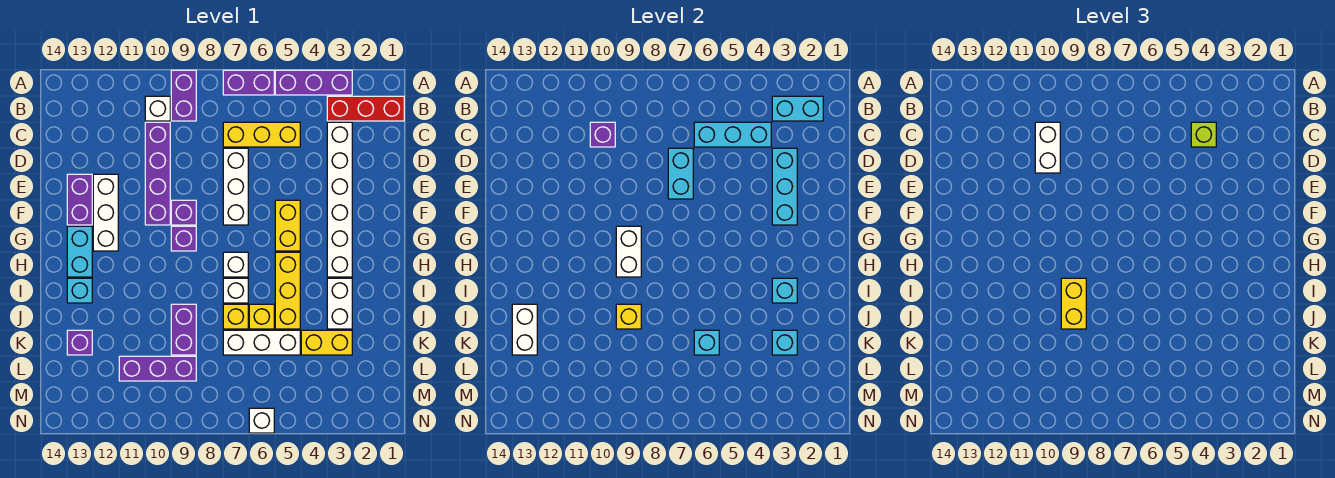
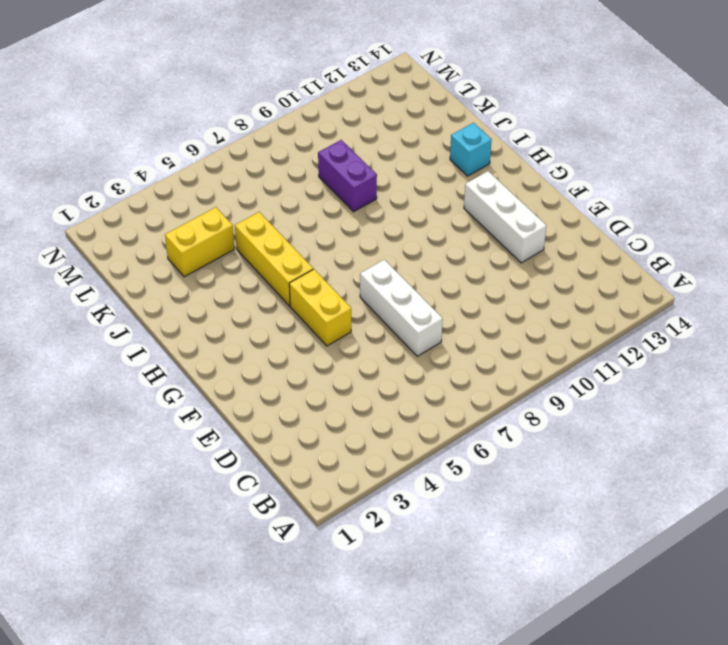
none -> purple brick A3:A5 level 1
none -> purple brick A6:A7 level 1
none -> purple brick A9:B9 level 1
none -> red brick B1:B3 level 1

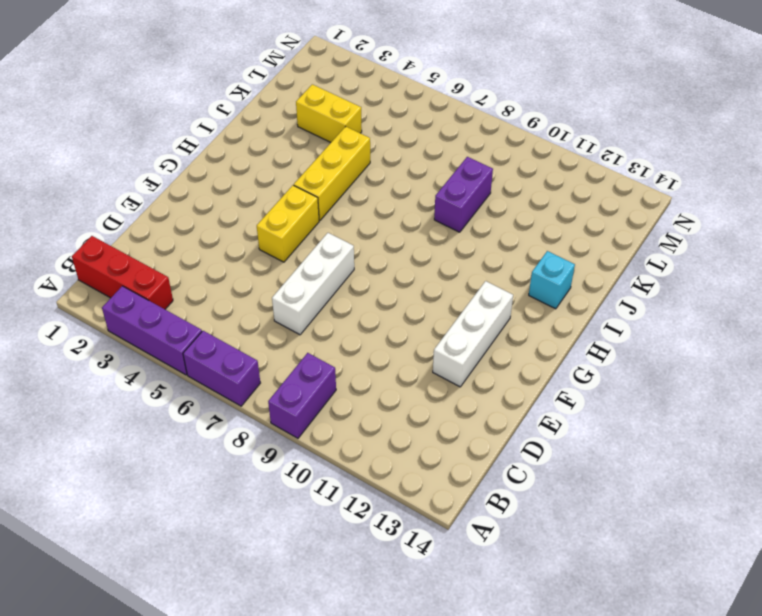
none -> white brick B10 level 1
none -> white brick C3:H3 level 1
none -> yellow brick C5:C7 level 1
none -> purple brick C10:F10 level 1

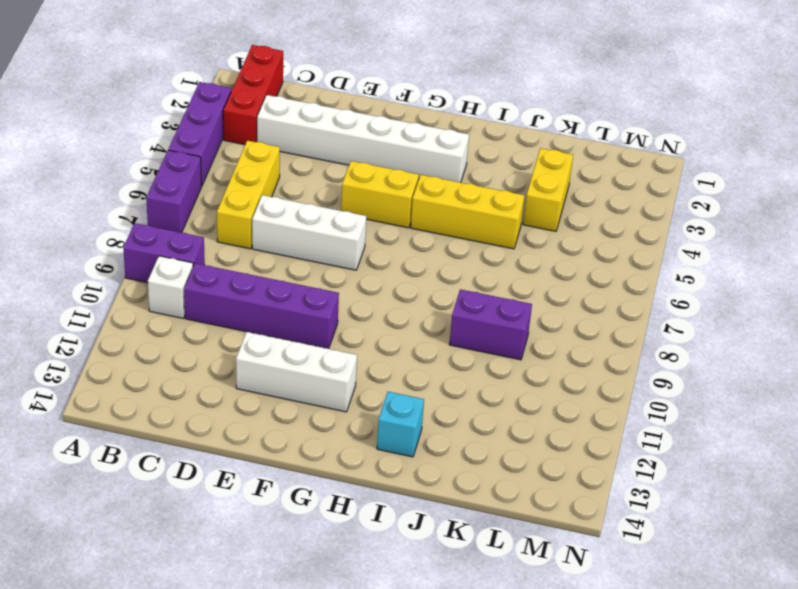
none -> purple brick E13:F13 level 1
none -> purple brick F9 level 1
none -> purple brick G9 level 1
none -> cyan brick G13:H13 level 1

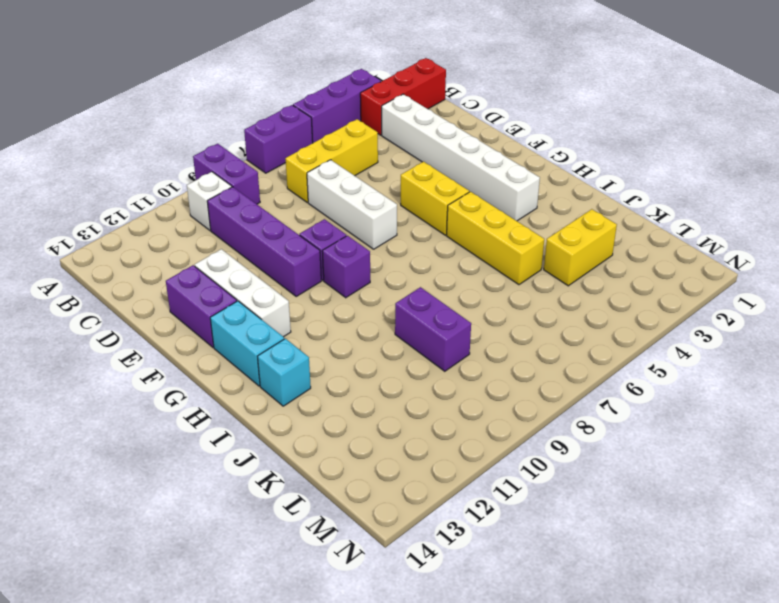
none -> white brick H7 level 1
none -> white brick I3:J3 level 1
none -> white brick I7 level 1
none -> yellow brick J6 level 1

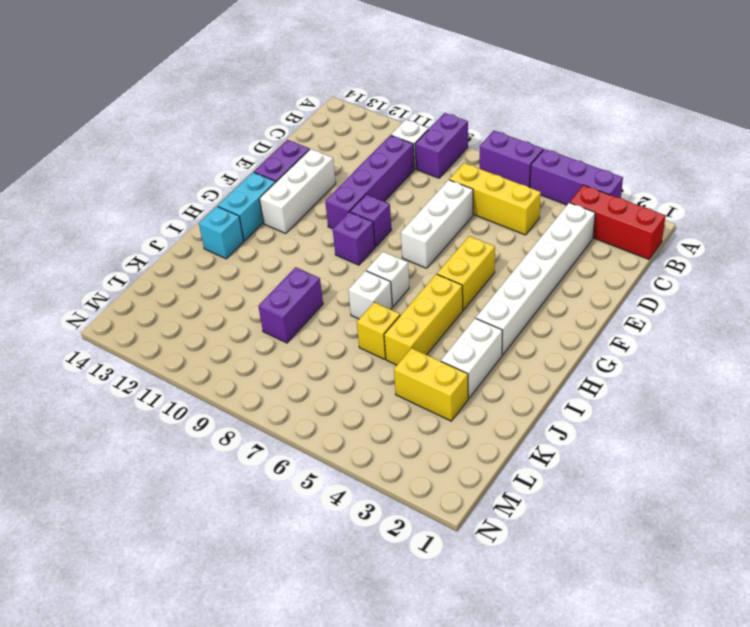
none -> yellow brick J7 level 1
none -> white brick K5:K7 level 1
none -> purple brick K13 level 1
none -> purple brick L9:L11 level 1

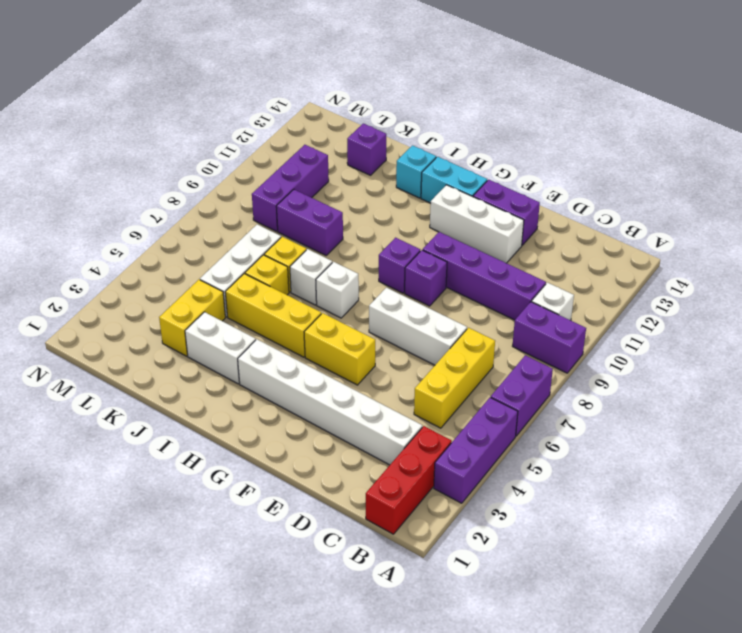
none -> white brick N6 level 1
none -> cyan brick B2:B3 level 2
none -> cyan brick C4:C6 level 2
none -> purple brick C10 level 2

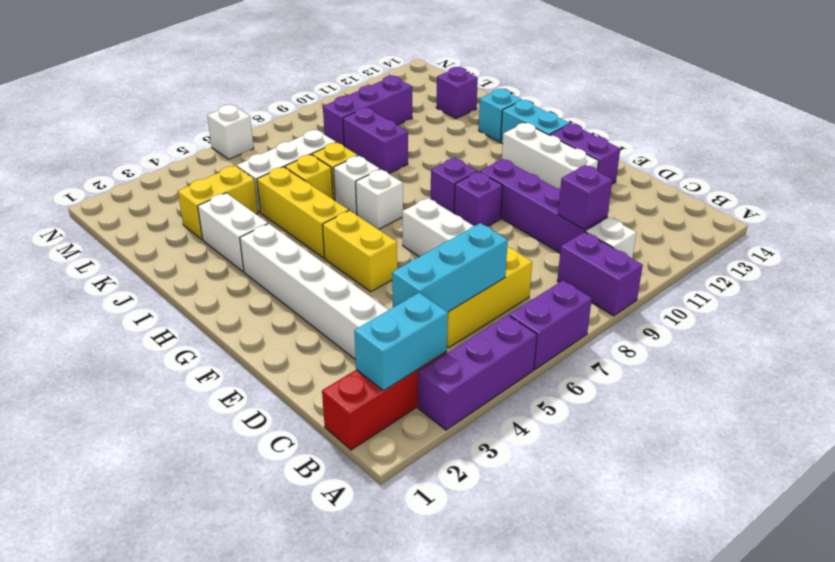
none -> cyan brick D3:F3 level 2
none -> cyan brick D7:E7 level 2
none -> white brick G9:H9 level 2
none -> cyan brick I3 level 2

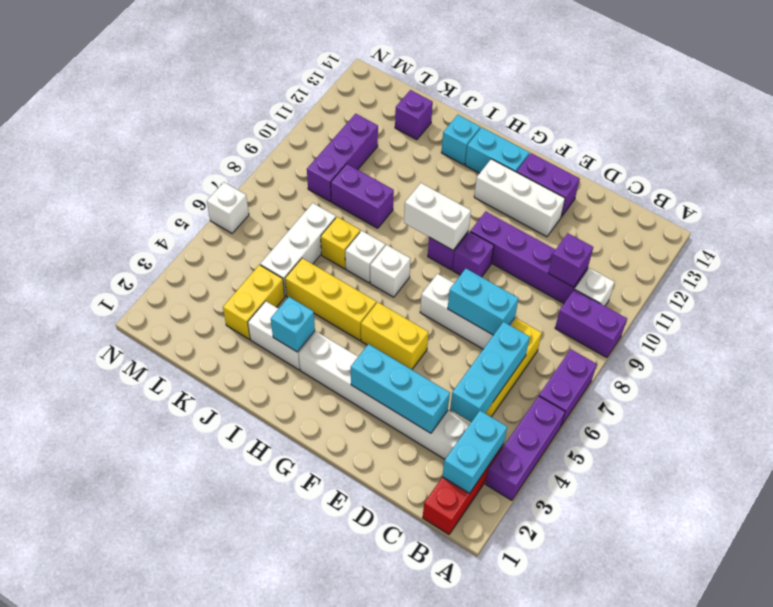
none -> yellow brick J6 level 1
none -> yellow brick J9 level 2
none -> white brick J13:K13 level 2
none -> cyan brick K3 level 2

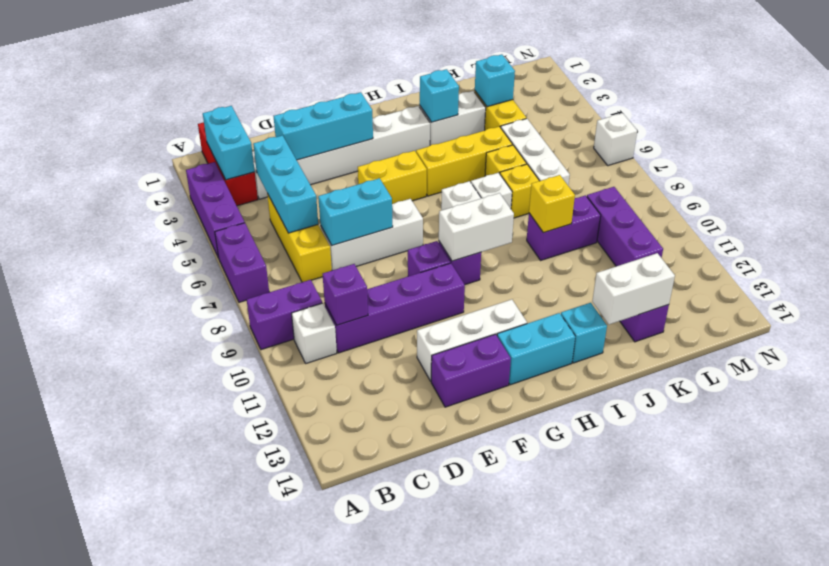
none -> cyan brick K6 level 2
none -> lime brick C4 level 3
none -> white brick C10:D10 level 3
none -> yellow brick I9:J9 level 3

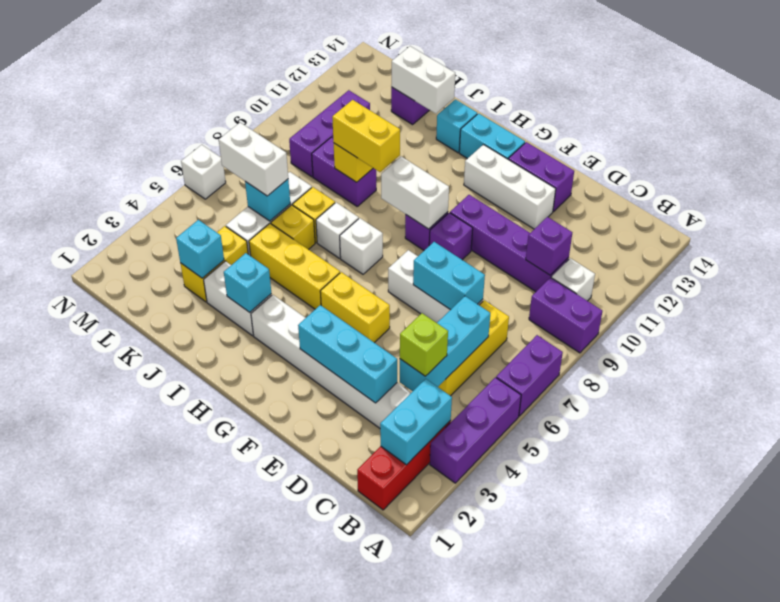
white brick K6:L6 level 3 -> white brick C10:D10 level 3

